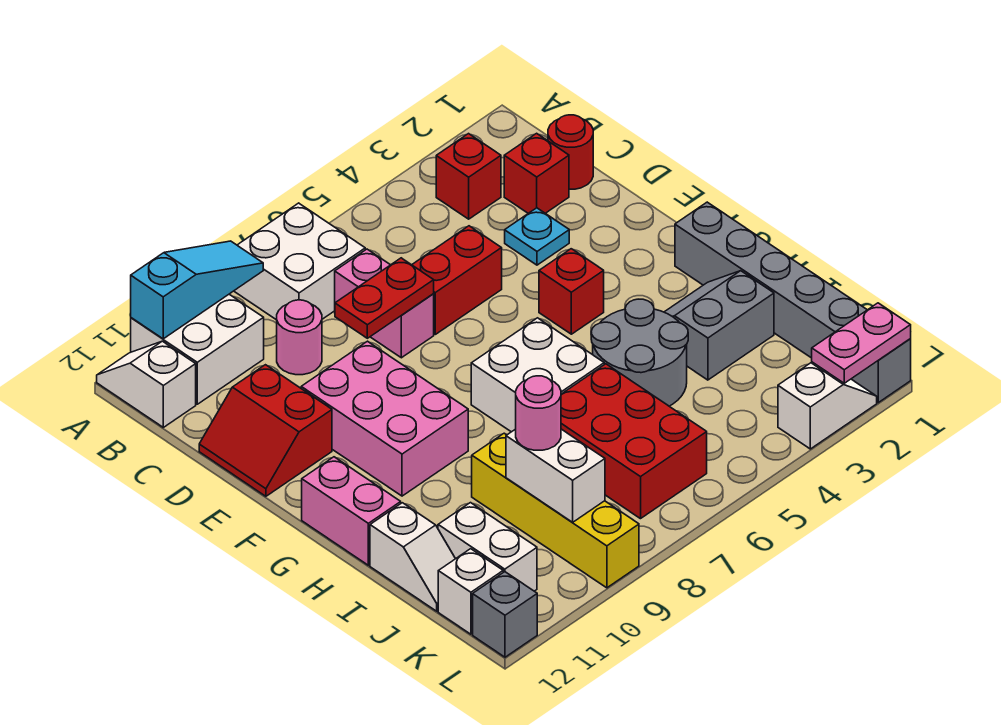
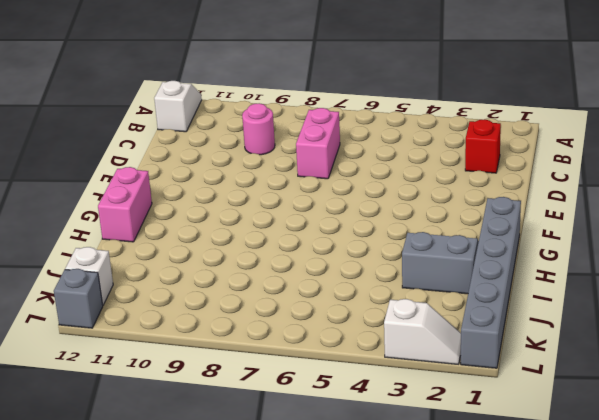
none -> white brick A7:B8 level 1
none -> white brick A10:B11 level 1
none -> red brick B3 level 1
none -> red round brick C1 level 1

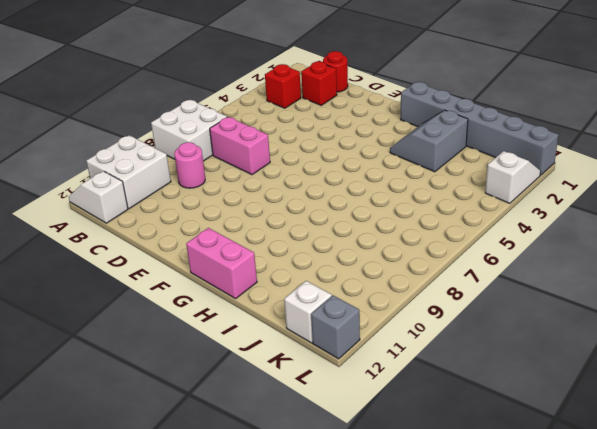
none -> cyan plate D3 level 1
none -> red brick D5:D6 level 1
none -> red slope D11:E12 level 1 top 11
none -> pink brick E9:G10 level 1

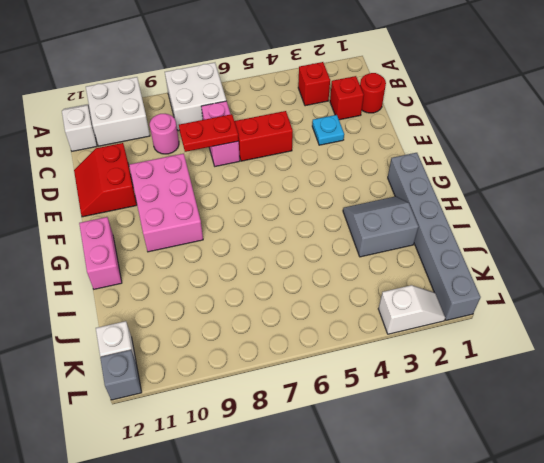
none -> red brick F4 level 1
none -> white brick G6:H7 level 1
none -> grey round brick H4:I5 level 1
none -> red brick I6:K7 level 1

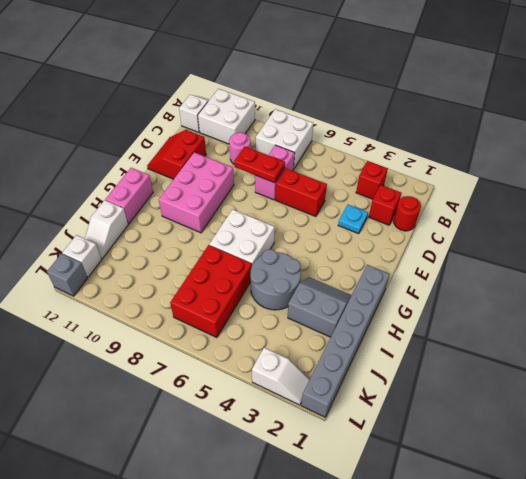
none -> red brick F4 level 1
none -> yellow brick I9:L9 level 1
none -> white brick J11:K11 level 1
none -> cyan slope A9:A11 level 2 top 11

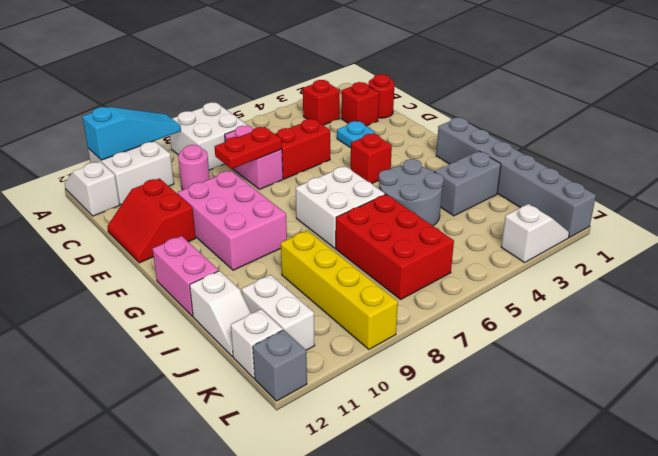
none -> white brick J9:K9 level 2
none -> pink plate L1:L2 level 2
none -> pink round brick J9 level 3

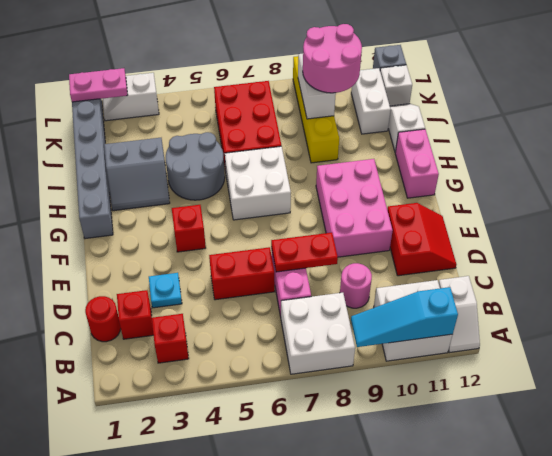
pink round brick J9:K10 level 3 -> pink round brick J9 level 3

